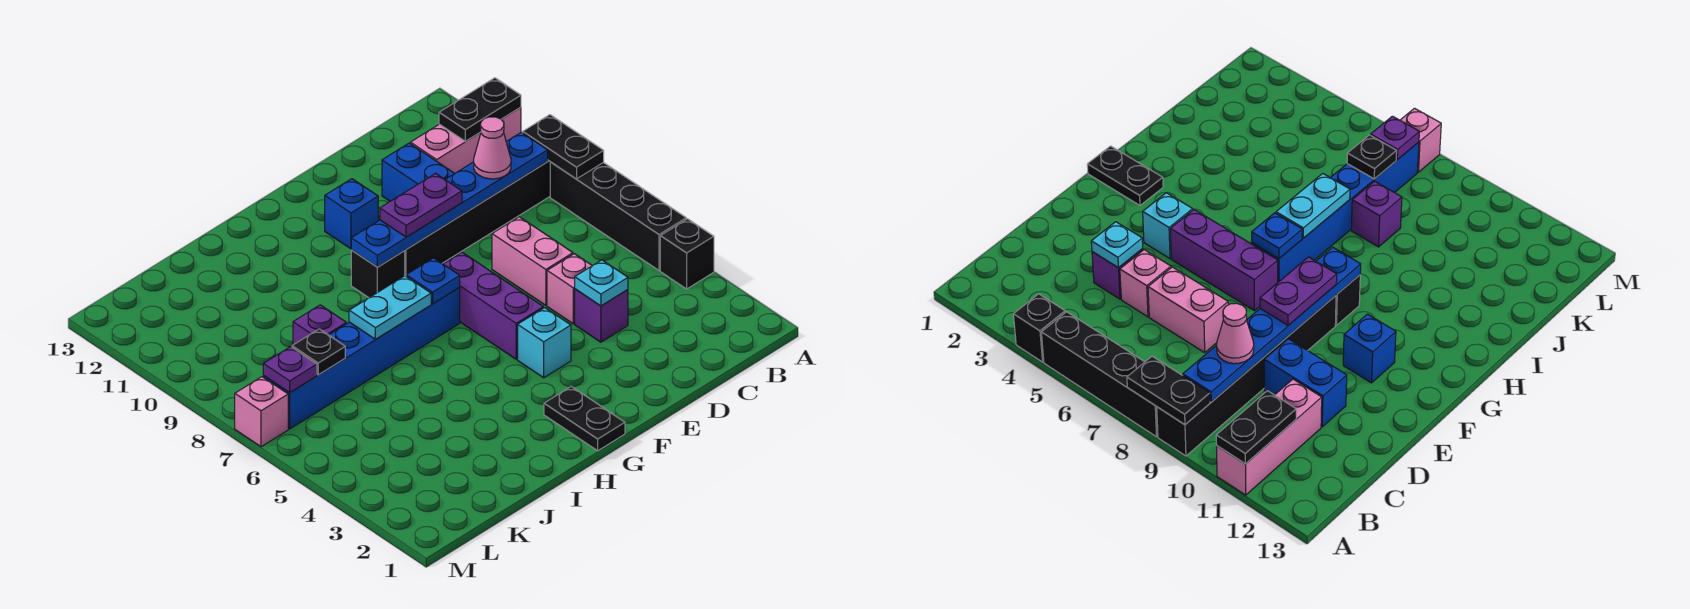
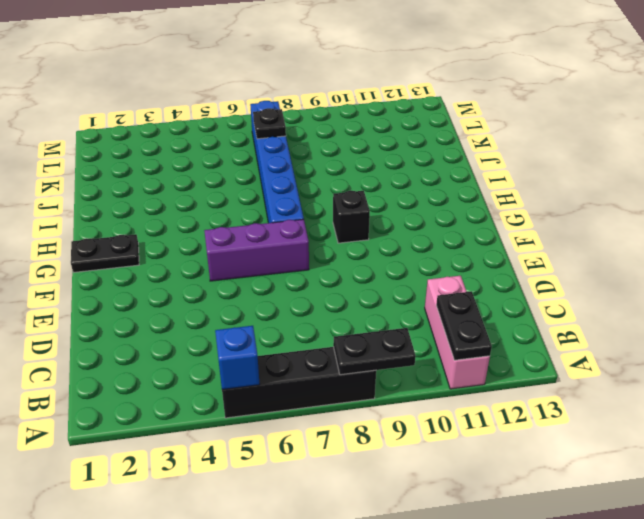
blue brick A5 level 2 -> blue brick F11 level 1
none -> black brick A4 level 1
none -> black brick A9:F9 level 1
none -> purple brick D4 level 1

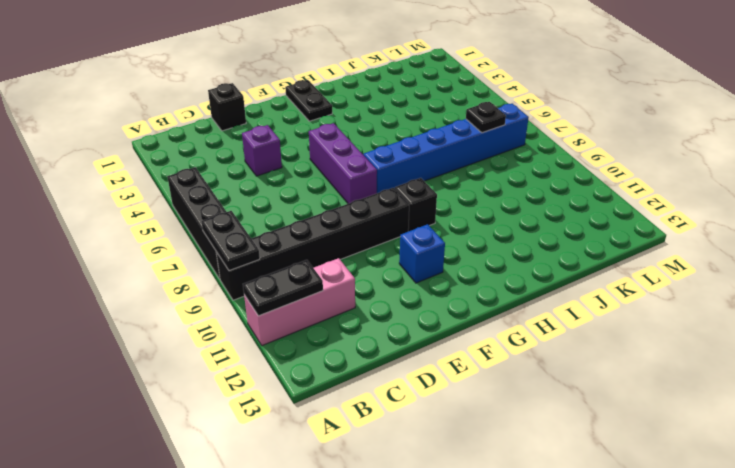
black brick D1 level 1 -> black brick A4 level 1
none -> pink brick D5 level 1
none -> pink brick D6:D7 level 1
none -> blue brick D10:D11 level 1

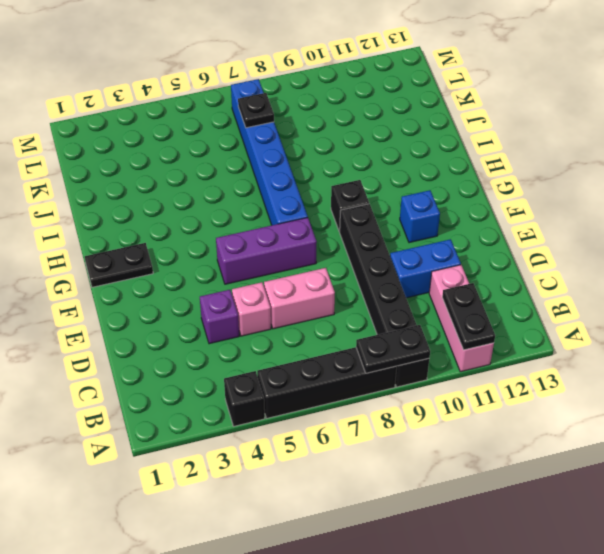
none -> cyan brick F4 level 1
none -> purple brick J8 level 1
none -> pink brick M7 level 1

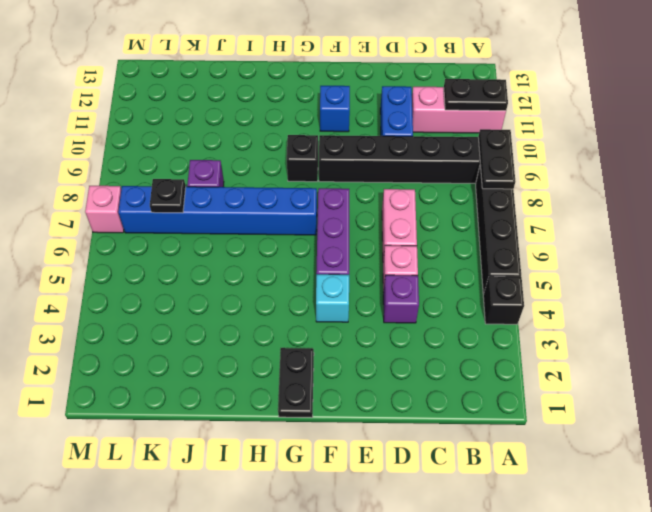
none -> blue plate B9:G9 level 2
none -> cyan plate D4 level 2
none -> blue plate G7 level 2

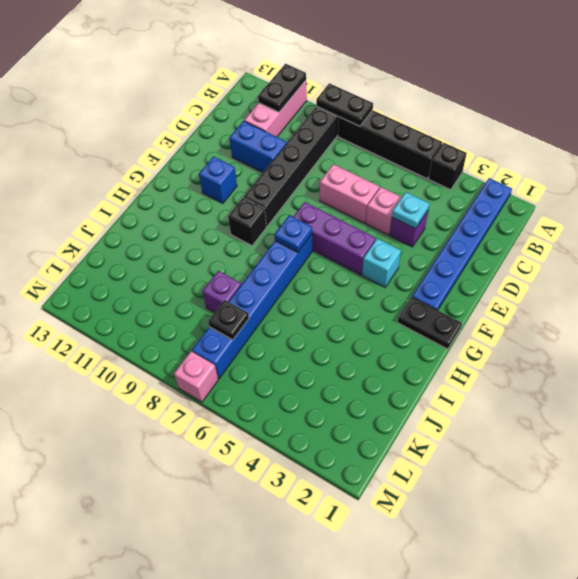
blue plate A2:F2 level 1 -> blue plate B9:G9 level 2
none -> cyan plate H7:I7 level 2
none -> purple plate L7 level 2
none -> pink cone C9 level 3

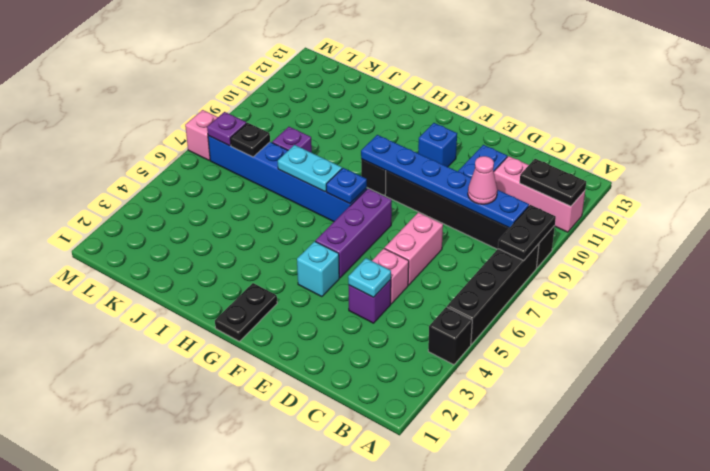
none -> purple plate E9:F9 level 3

